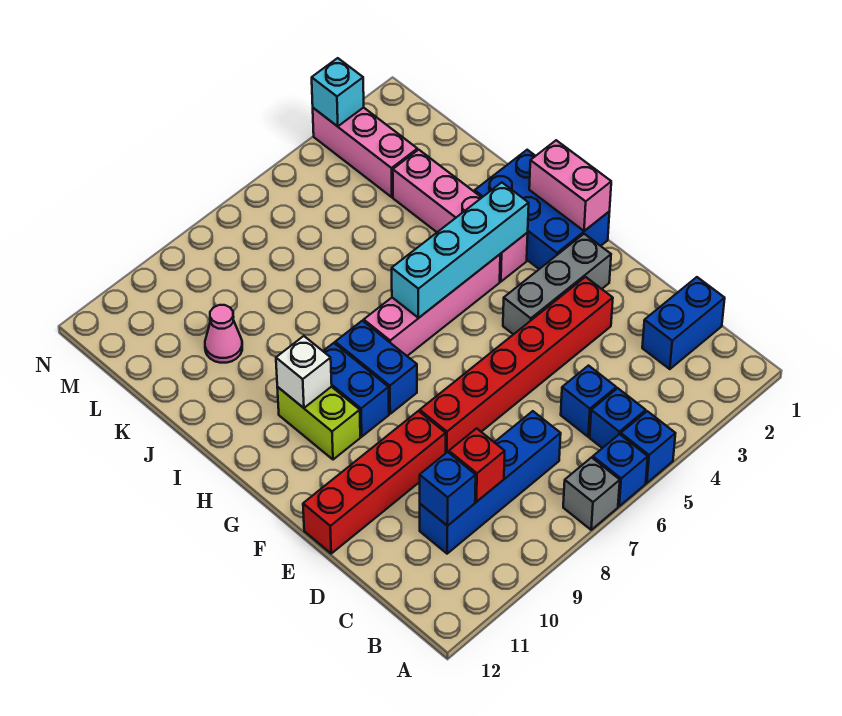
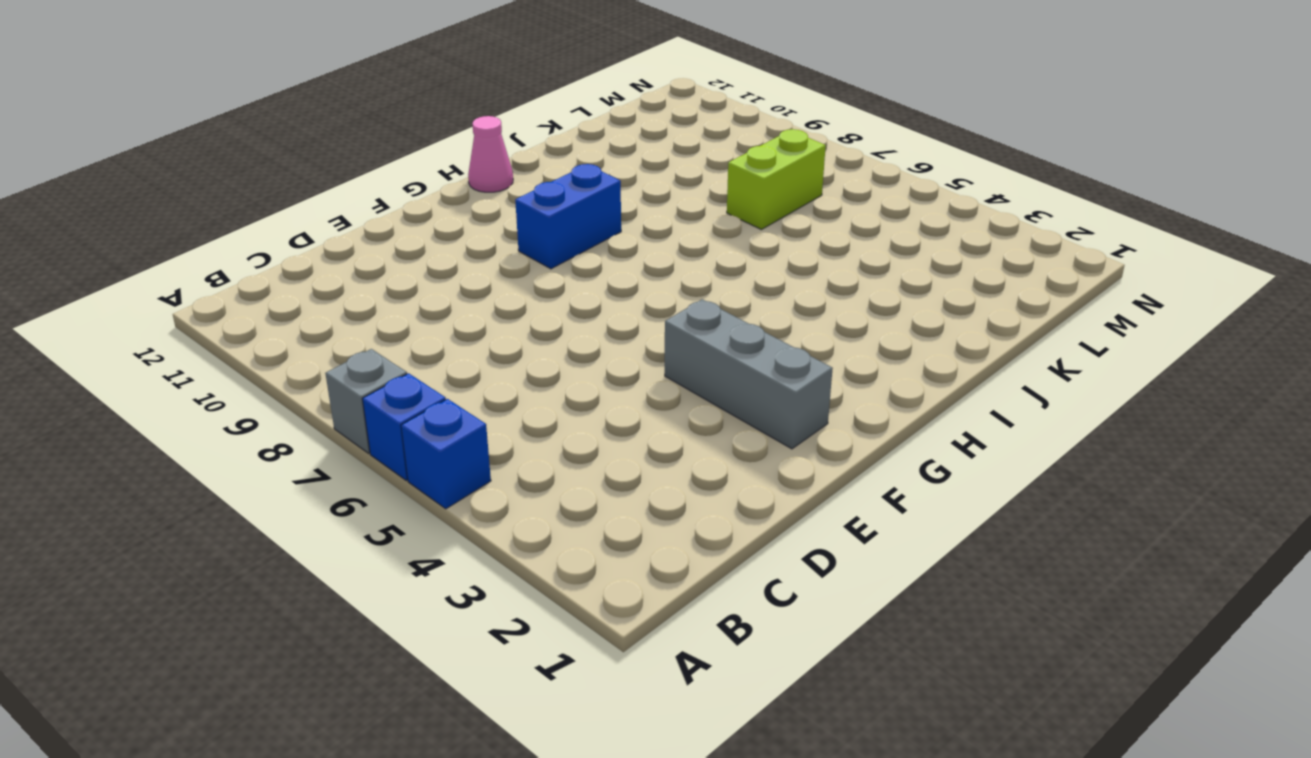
pink cone H12 level 1 -> pink cone K10 level 1
lime brick K7:L7 level 1 -> lime brick G10:H10 level 1
none -> blue brick B5 level 1
none -> blue brick C1:C2 level 1
none -> blue brick C5 level 1

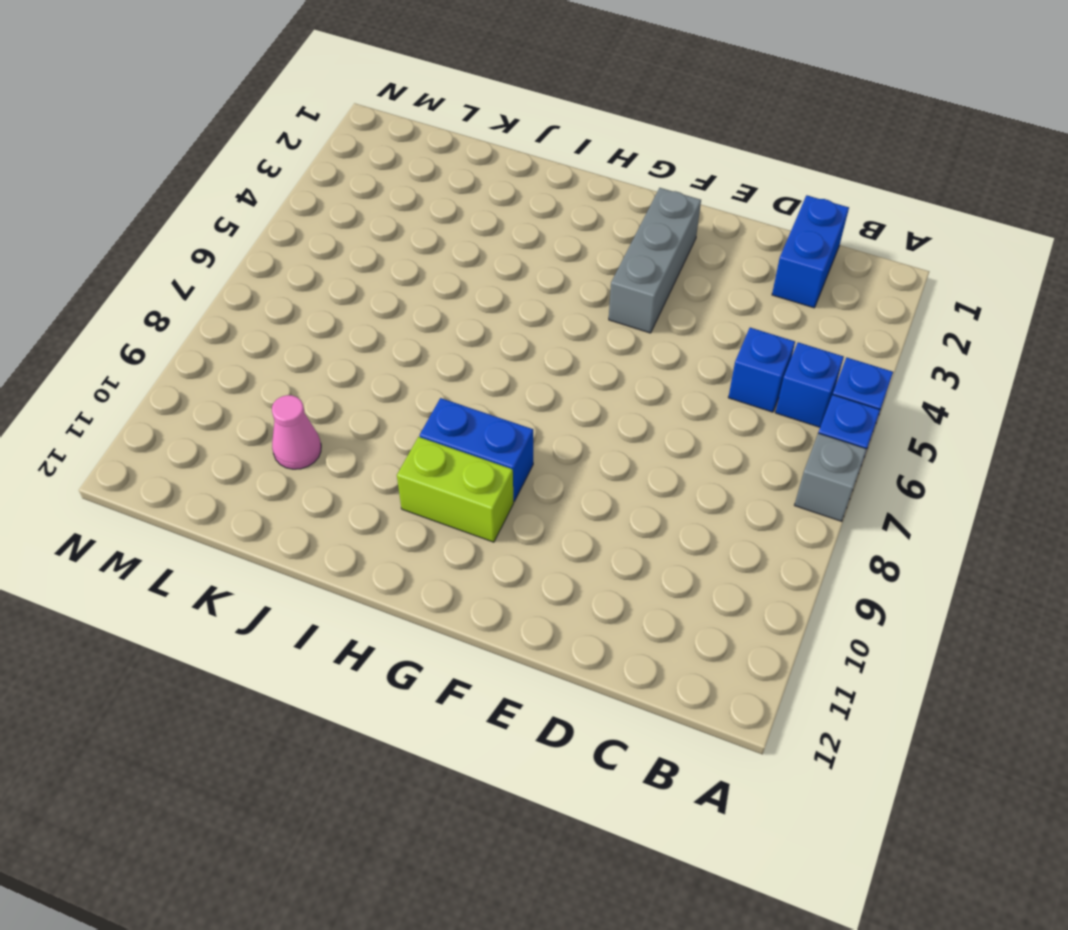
none -> blue brick C7:C10 level 1
none -> red brick E3:E8 level 1
none -> red brick E9:E12 level 1

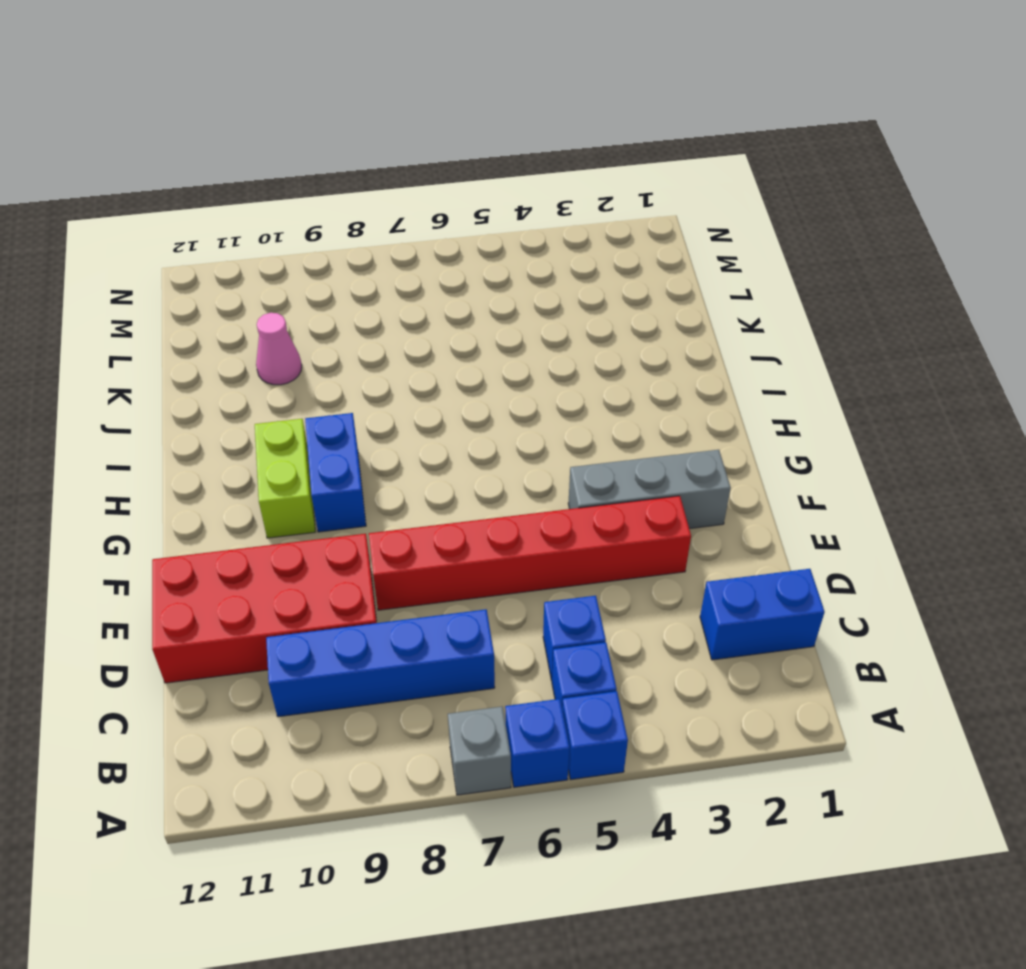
red brick D9:E12 level 1 -> red brick E9:E12 level 1
none -> blue brick G1:I2 level 1
none -> blue brick G8:H8 level 1
none -> pink brick H3:K3 level 1

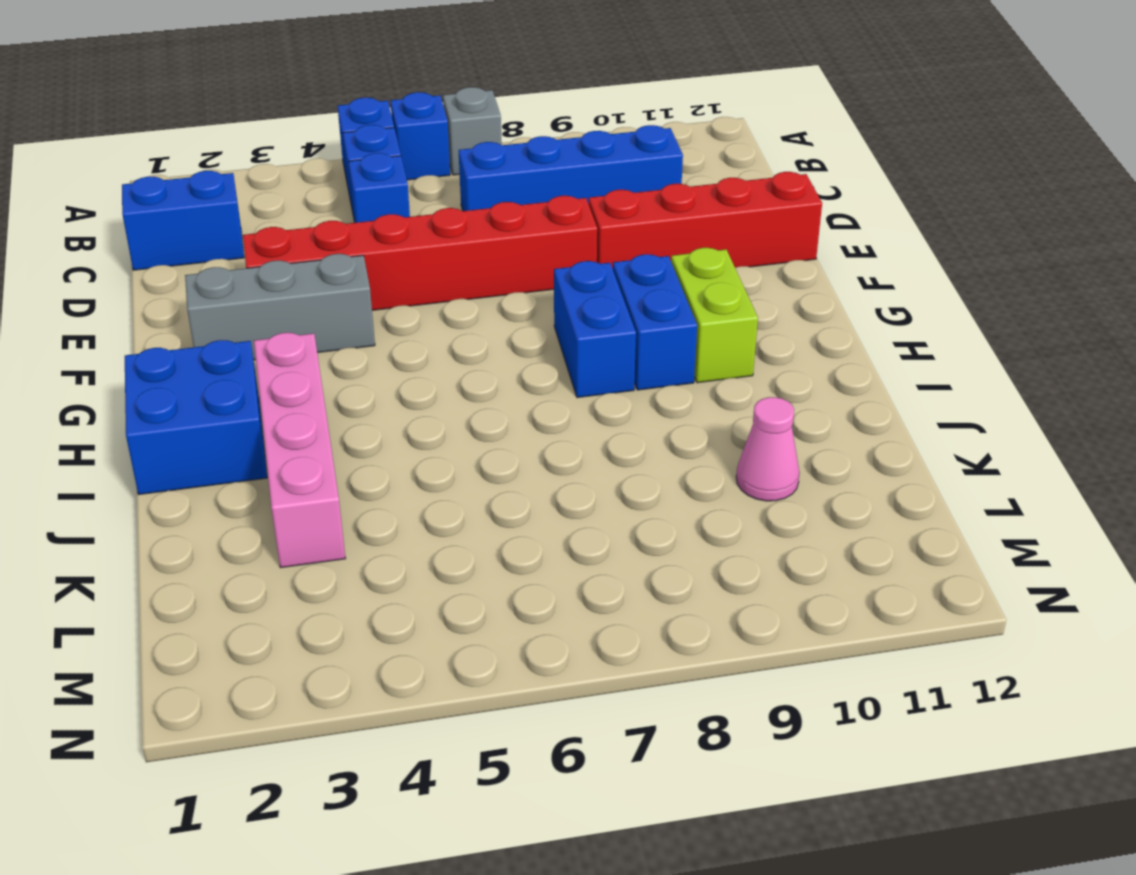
blue brick H1:I2 level 1 -> blue brick G1:I2 level 1
none -> pink brick H4:H7 level 1
none -> pink brick L3:N3 level 1
none -> red brick C9 level 2

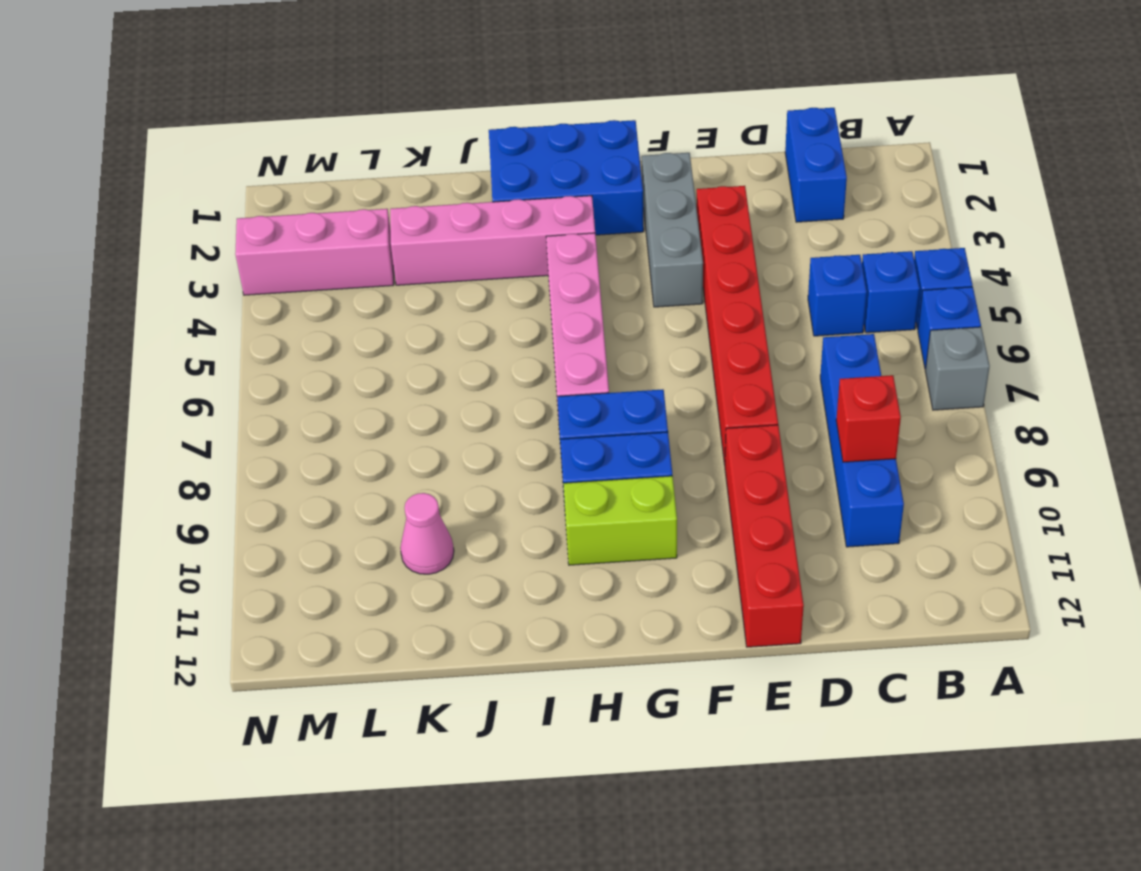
none -> blue brick C10 level 2
none -> pink brick G1:H1 level 2
none -> cyan brick H3:H6 level 2

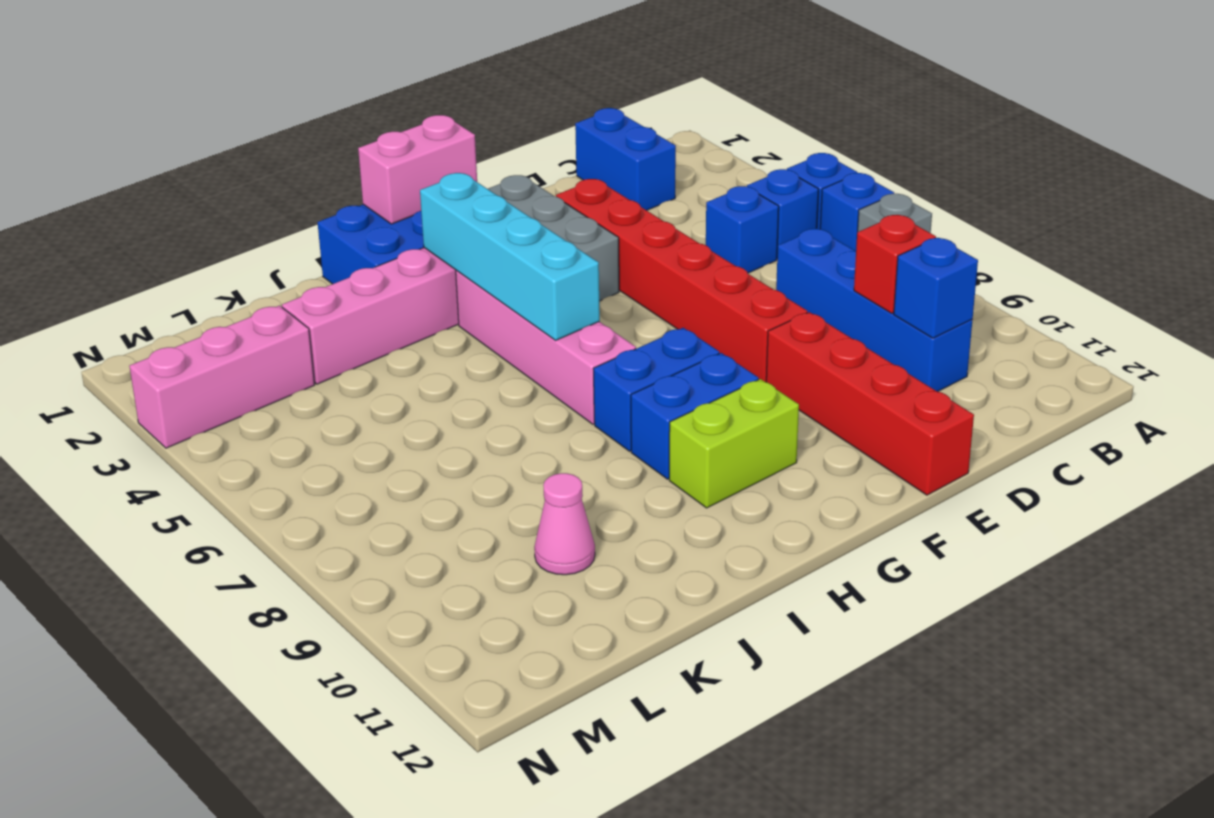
none -> white brick H10 level 2
none -> cyan brick N3 level 2

